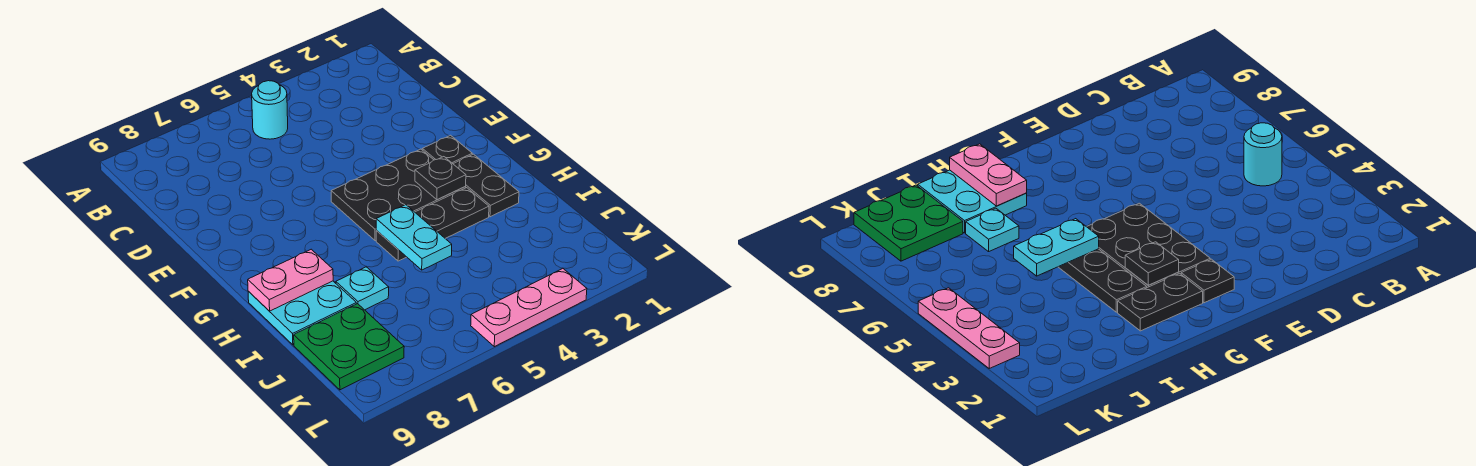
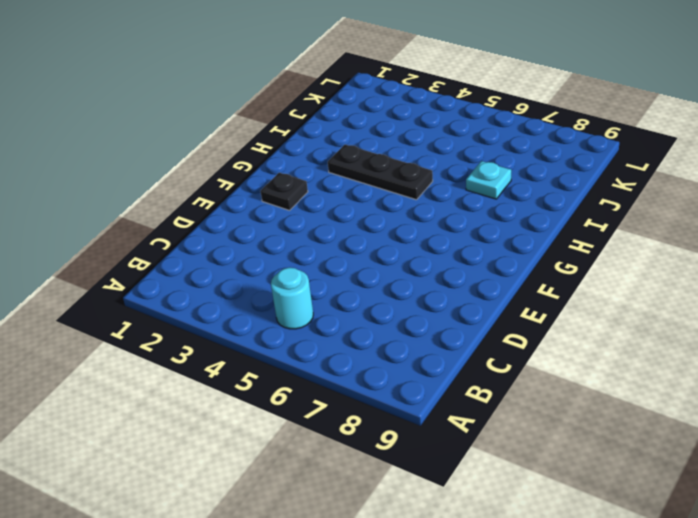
none -> black plate F3:G5 level 1
none -> black plate G2:H2 level 1
none -> cyan plate H8:I9 level 1

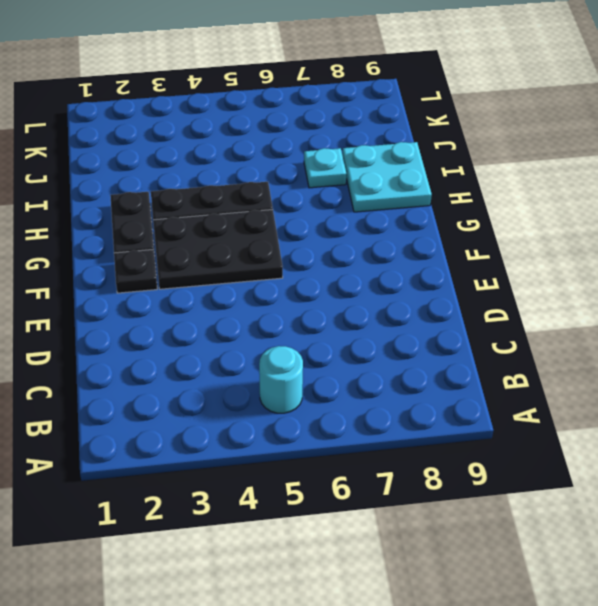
none -> green plate J8:K9 level 1
none -> pink plate L3:L5 level 1
none -> black plate G3 level 2

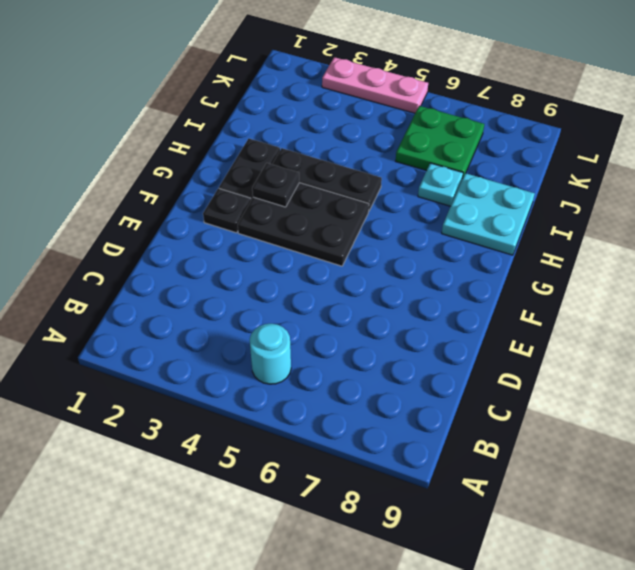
green plate J6:K7 level 1 -> green plate J8:K9 level 1
none -> cyan plate H5:I5 level 2
none -> pink plate H8:H9 level 2

